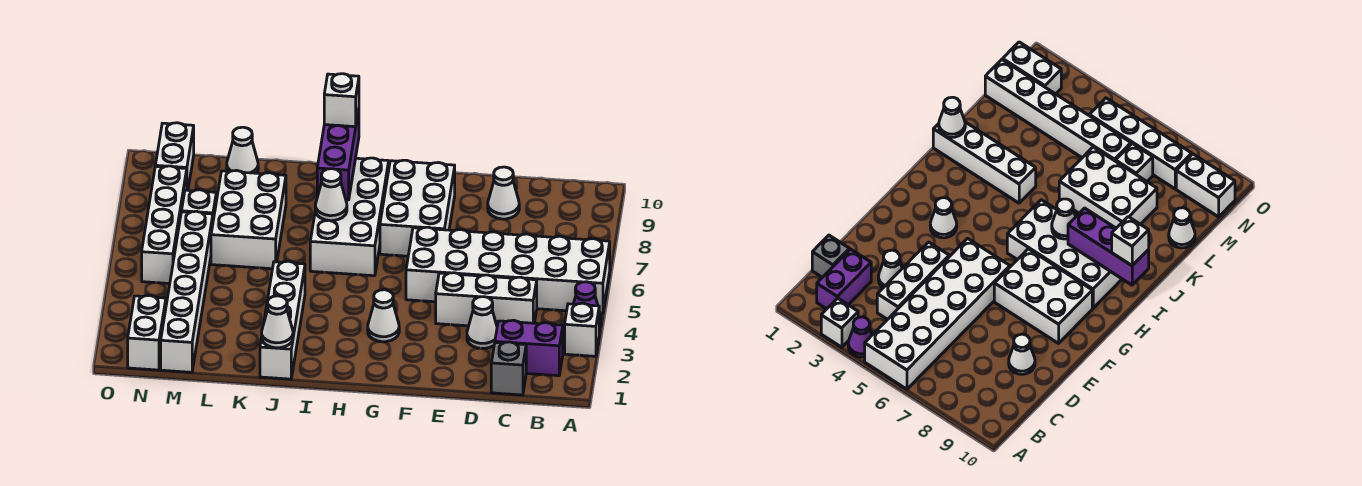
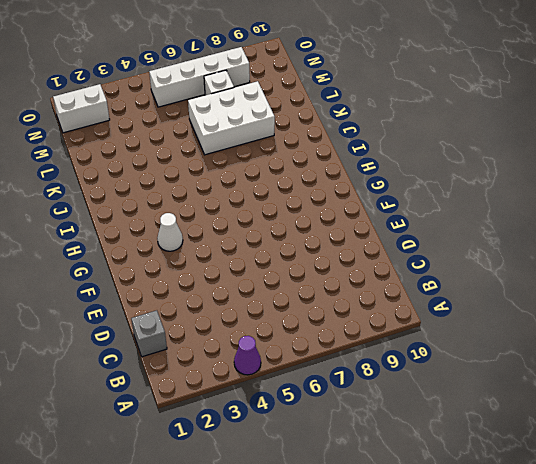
none -> white brick A3 level 1
none -> white brick A5:F6 level 1
none -> purple brick B2:C2 level 1

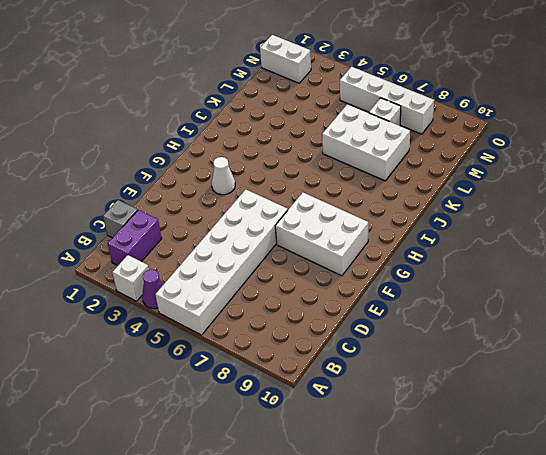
none -> white brick C4:E4 level 1
none -> white cone D3 level 1
none -> white cone D9 level 1

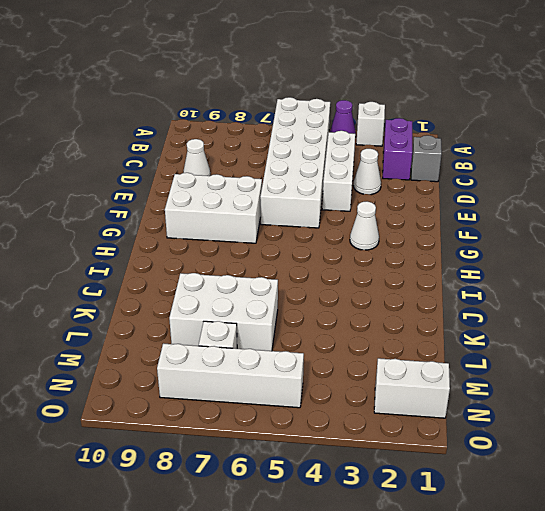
none -> white brick H6:I9 level 1
none -> white brick J1:J4 level 1
none -> white cone L10 level 1

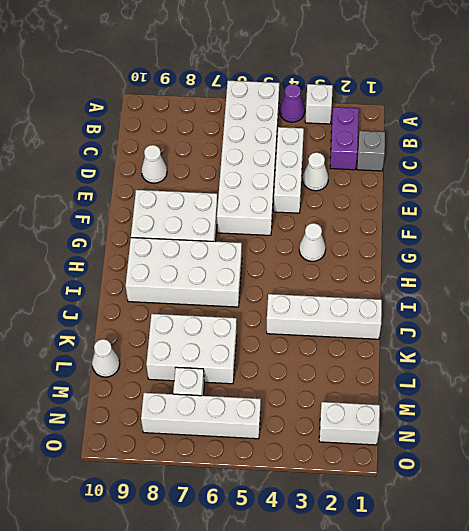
none -> white brick M1:M6 level 1
none -> white brick N9:N10 level 1
none -> white cone I7 level 2

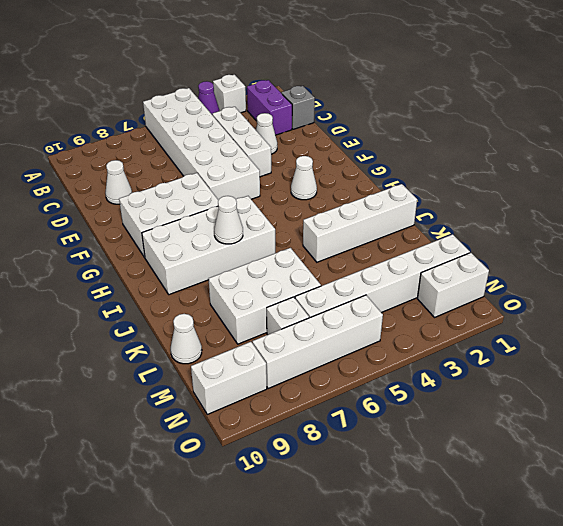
none -> purple brick I8:I10 level 2
none -> white cone J1 level 2
none -> white brick I10 level 3

